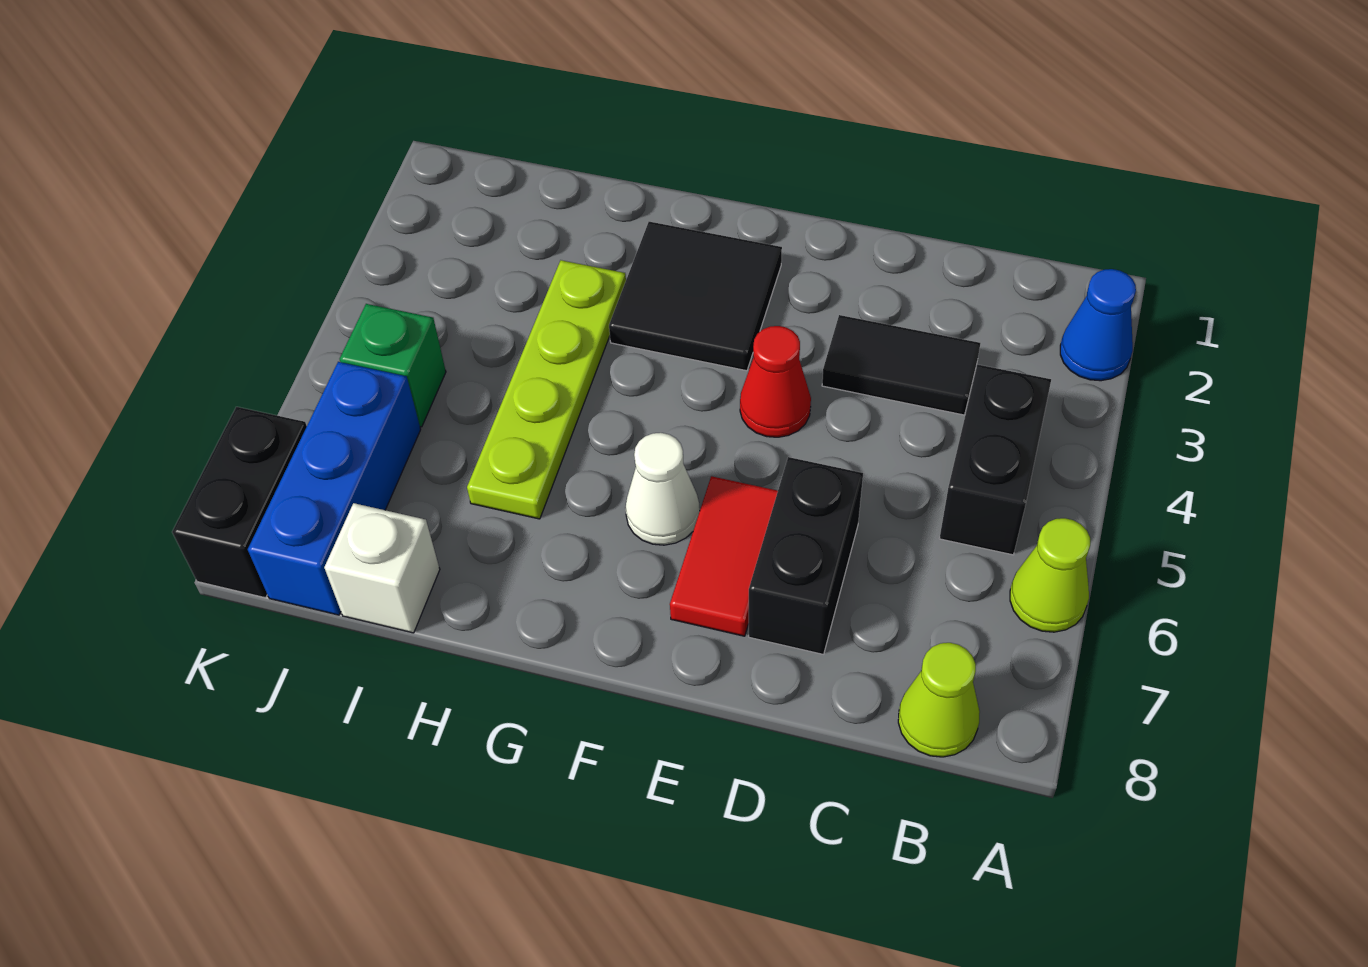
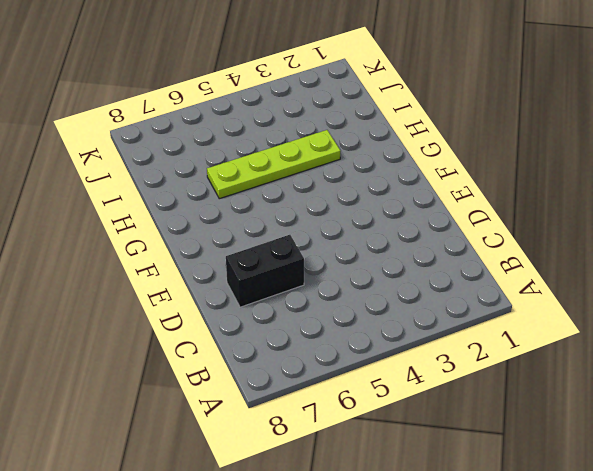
none -> blue cone A2 level 1
none -> lime cone A6 level 1
none -> black brick B4:B5 level 1

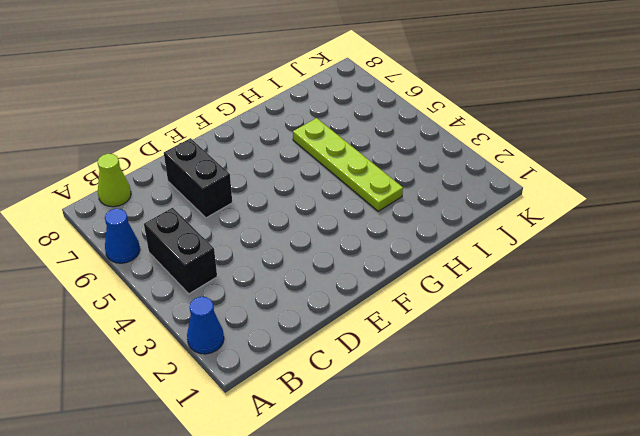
blue cone A6 level 1 -> lime cone A6 level 1
none -> black tile C3:D3 level 1
none -> red cone E4 level 1
none -> red tile E6:E7 level 1

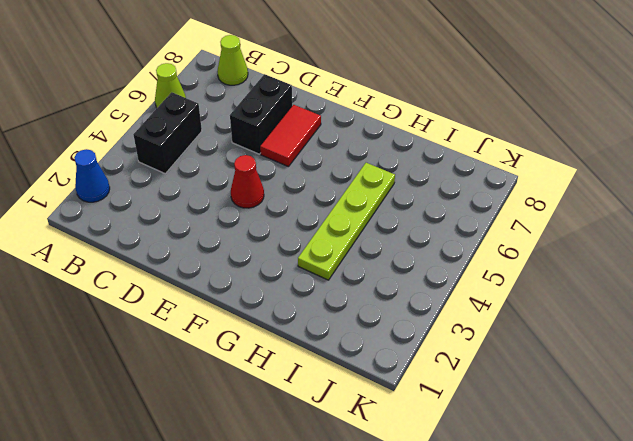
none -> black tile C3:D3 level 1
none -> black tile F2:G3 level 1
none -> white cone F6 level 1

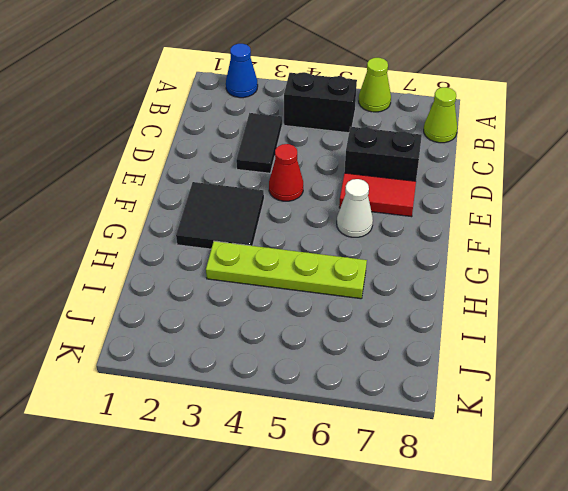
none -> white brick I8 level 1
none -> green brick J5 level 1
none -> blue brick J6:J8 level 1

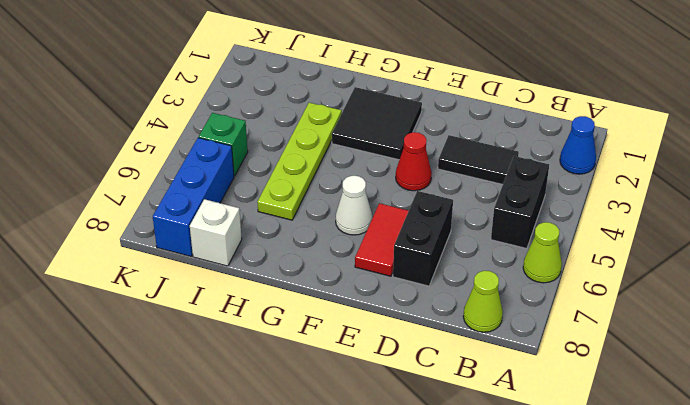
none -> black brick K7:K8 level 1

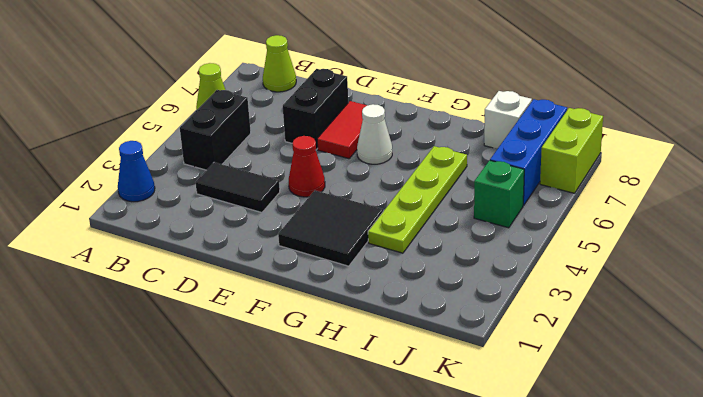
lime brick K7:K8 level 1 -> black brick K7:K8 level 1

